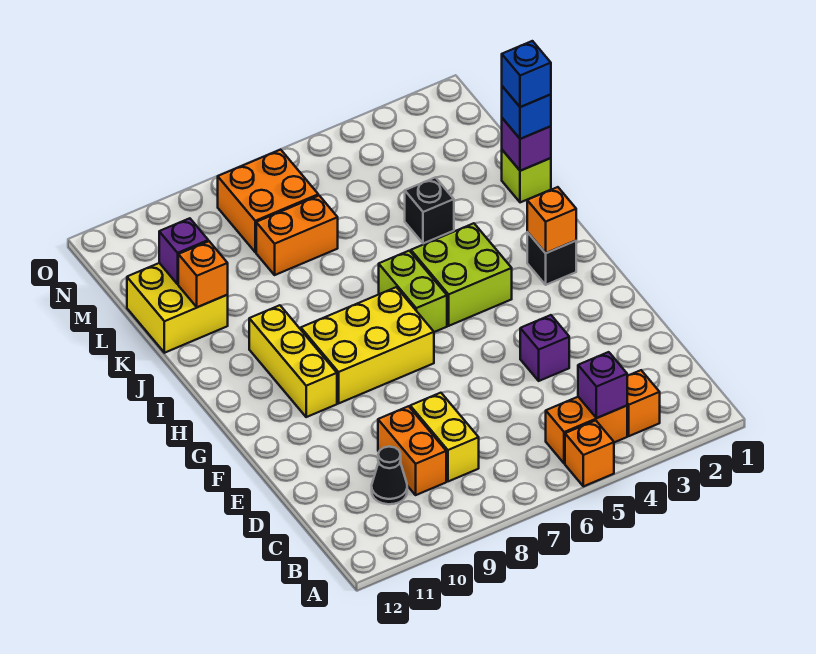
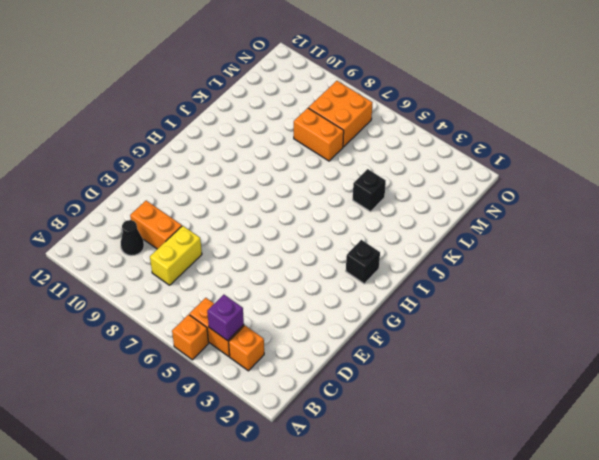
orange brick D9:D10 level 1 -> orange brick C9:D9 level 1
none -> purple brick E4 level 1
none -> yellow brick G7:H9 level 1
none -> yellow brick G10:I10 level 1

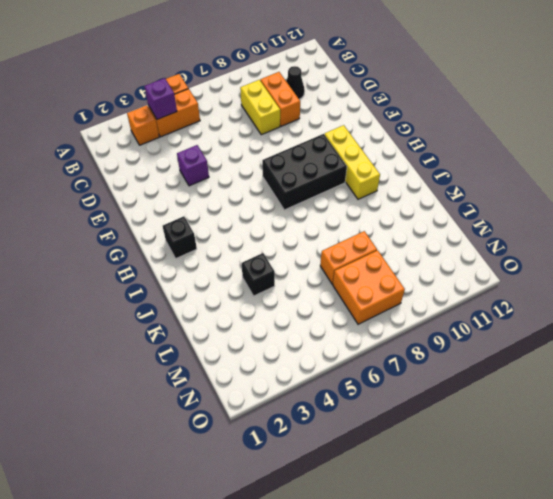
black brick G7:H9 level 1 -> yellow brick G7:H9 level 1
none -> lime brick H4:I5 level 1
none -> lime brick H6:I6 level 1
none -> lime brick K1 level 1

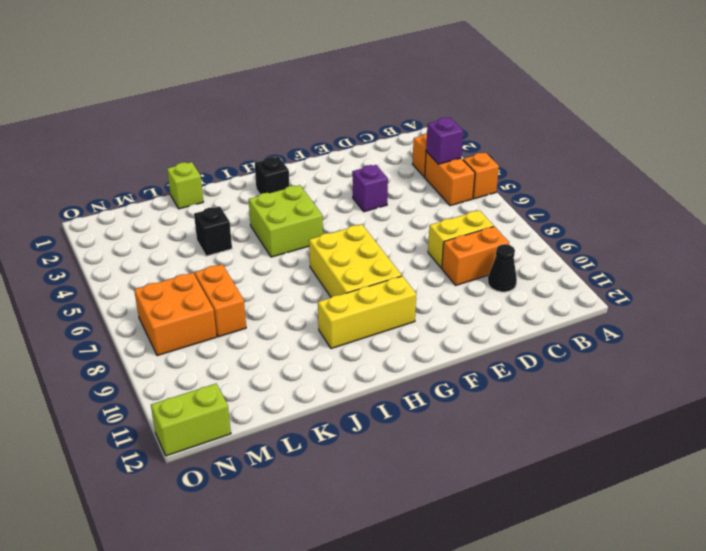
lime brick N12:O12 level 1 -> lime brick H6:I6 level 1
none -> yellow brick K11:L12 level 1
none -> orange brick H2 level 2
none -> purple brick K1 level 2

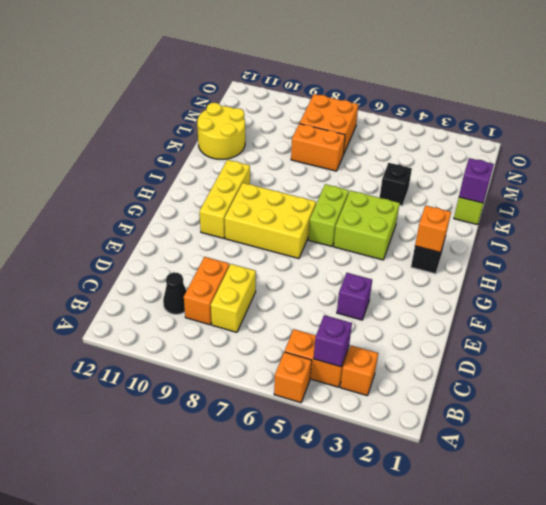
yellow round brick K11:L12 level 1 -> yellow brick K11:L12 level 1
none -> orange brick K11 level 2
none -> purple brick L11 level 2
none -> blue brick K1 level 3

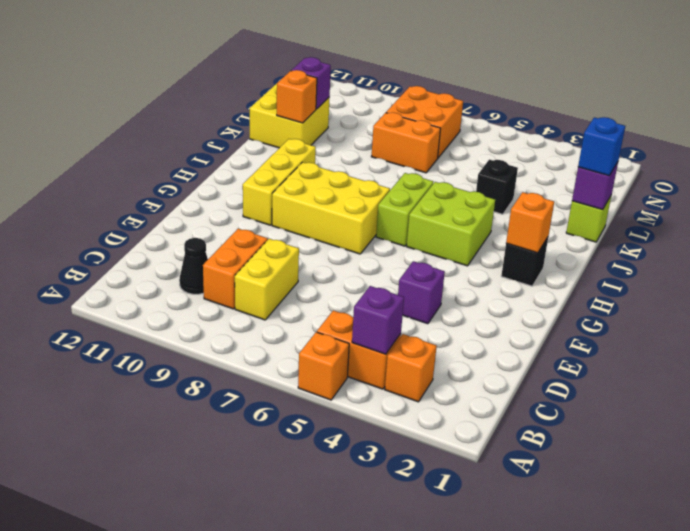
none -> blue brick K1 level 4

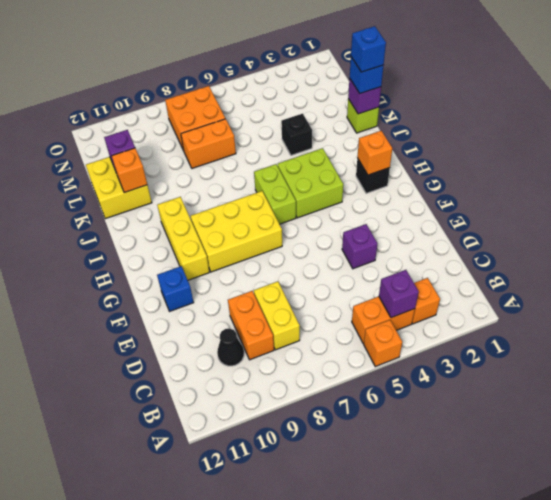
blue brick F11 level 1 -> none

